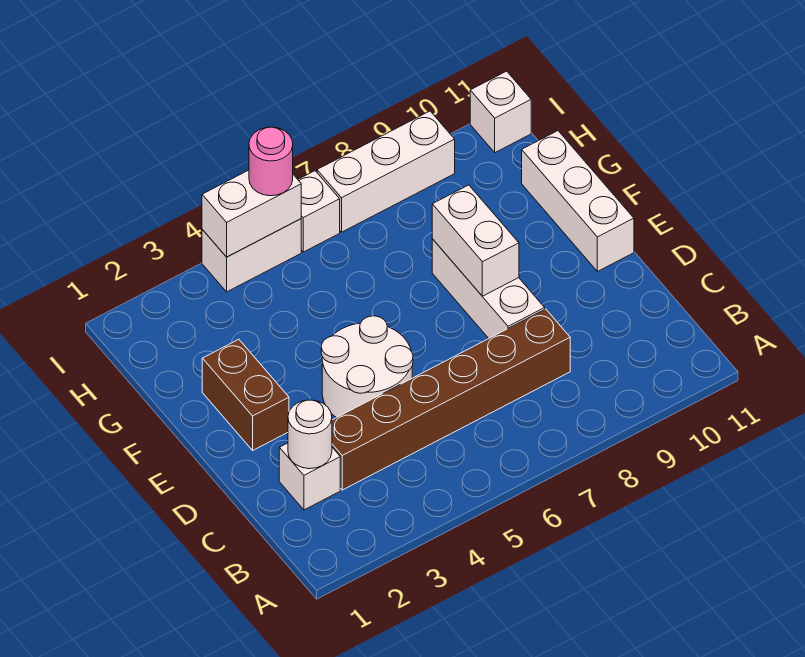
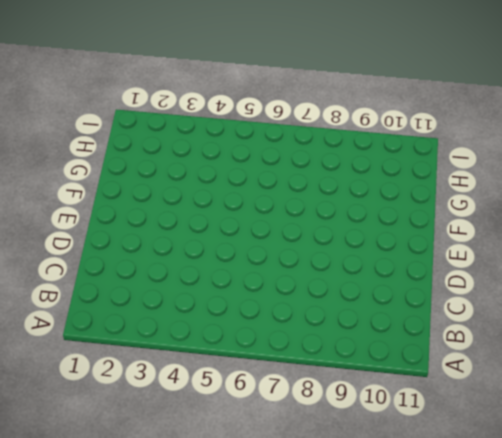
none -> white brick C2 level 1
none -> brown brick C3:C8 level 1
none -> white round brick D4:E5 level 1

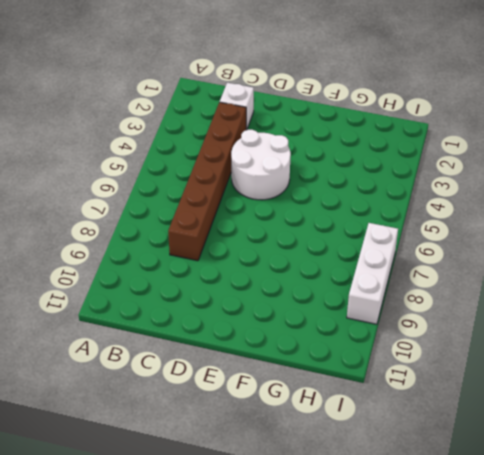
none -> white brick D8:F8 level 1
none -> brown brick E2:F2 level 1
none -> white brick E11:G11 level 1

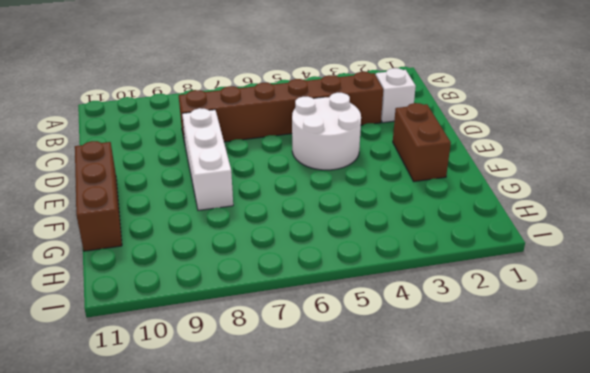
brown brick E11:G11 level 1 -> white brick E11:G11 level 1
none -> white brick I4:I5 level 1
none -> white brick I6 level 1
none -> white brick I7:I9 level 1

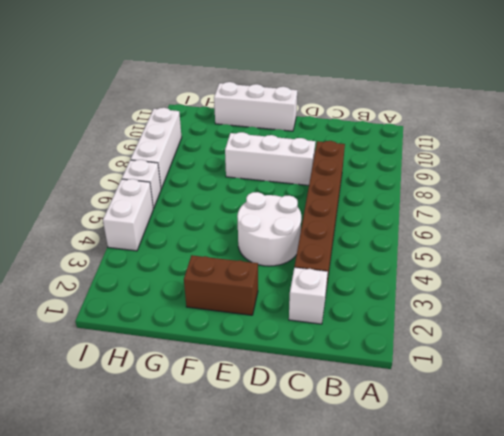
none -> white brick I11 level 1
none -> white round brick C2 level 2
none -> white brick E8:F8 level 2

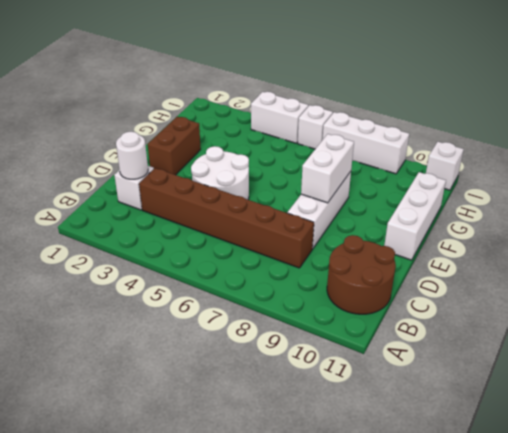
brown round brick B10:C11 level 1 -> none
none -> white brick I4:I5 level 2
none -> pink round brick I5 level 3

